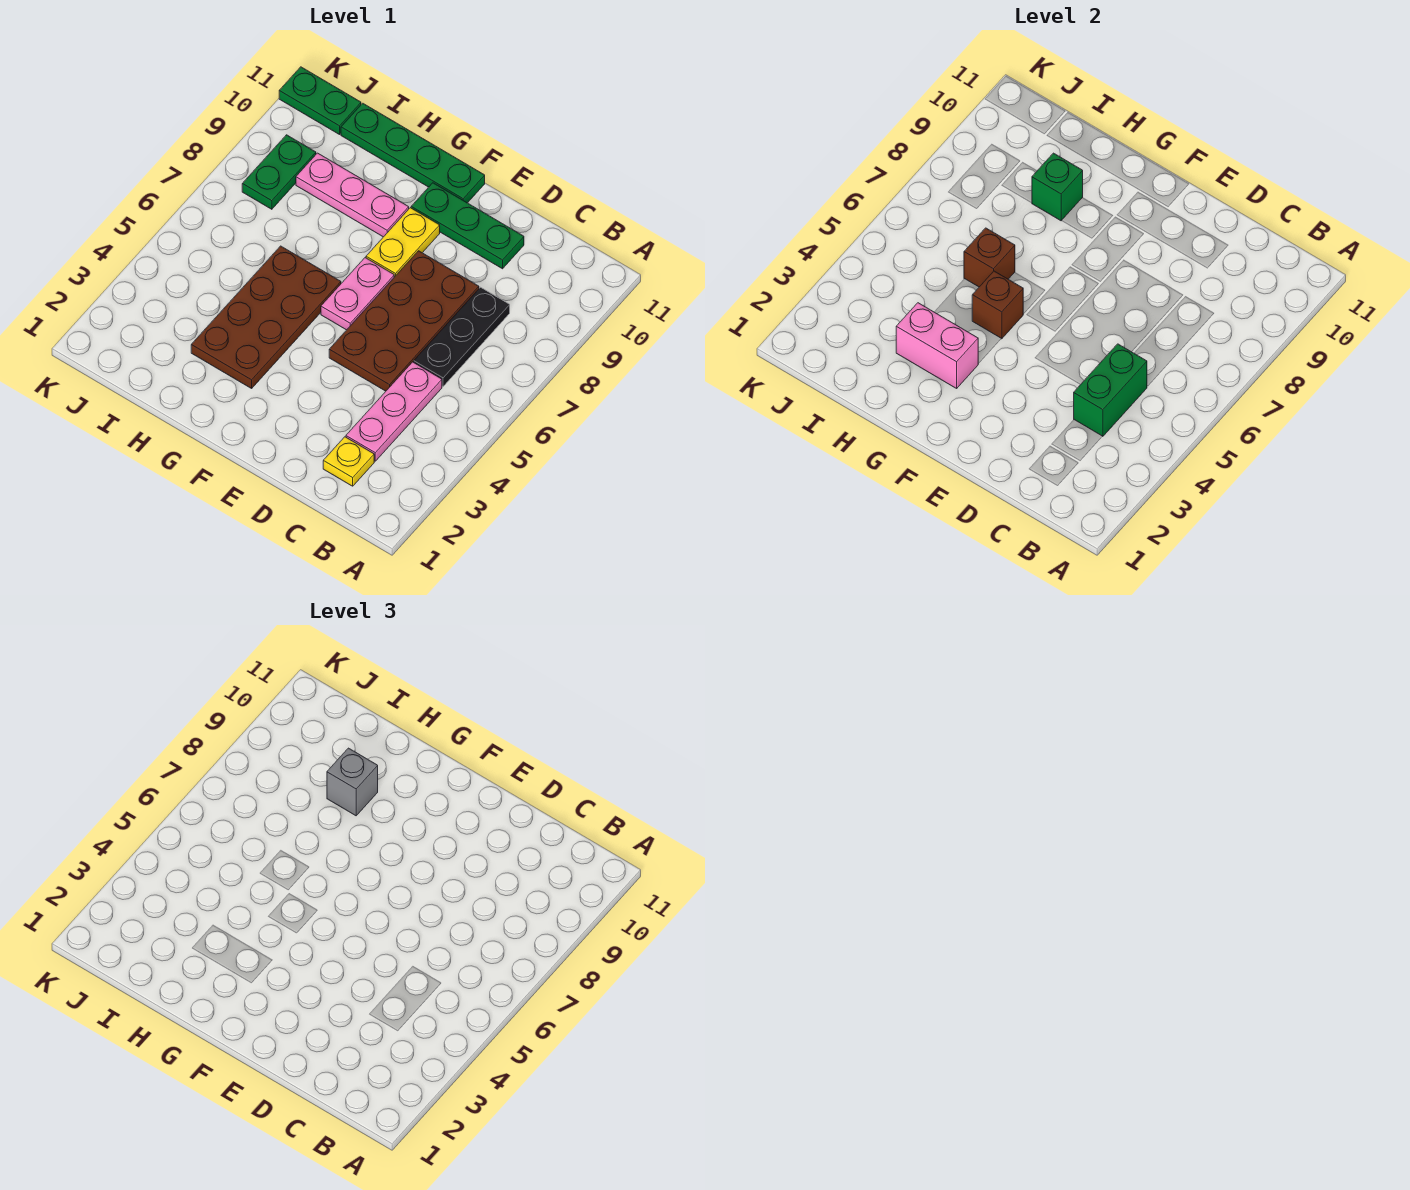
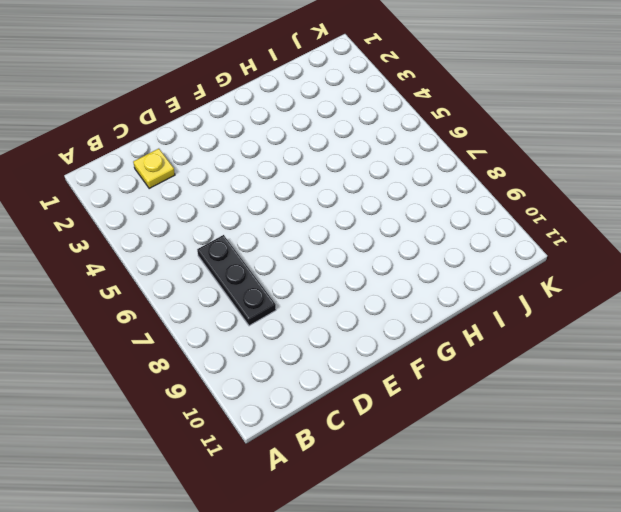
none -> pink plate C3:C5 level 1
none -> brown plate D5:E8 level 1
none -> green plate D10:F10 level 1

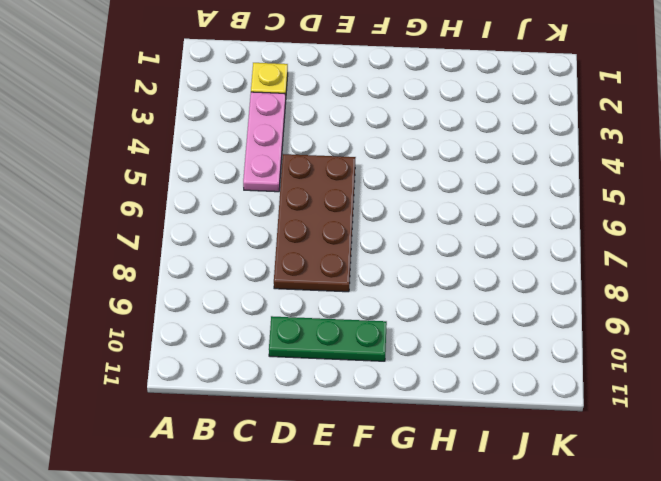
none -> black plate C6:C8 level 1
none -> pink plate F6:F7 level 1
none -> yellow plate F8:F9 level 1

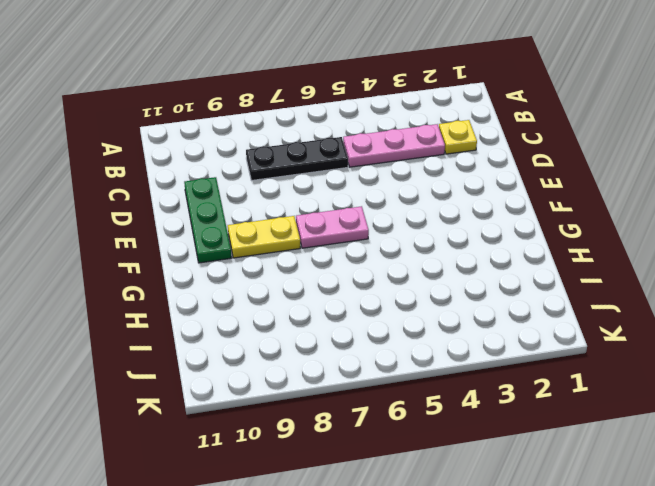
none -> brown plate D5:E8 level 1
none -> green plate F11:I11 level 1
none -> brown plate G3:H6 level 1

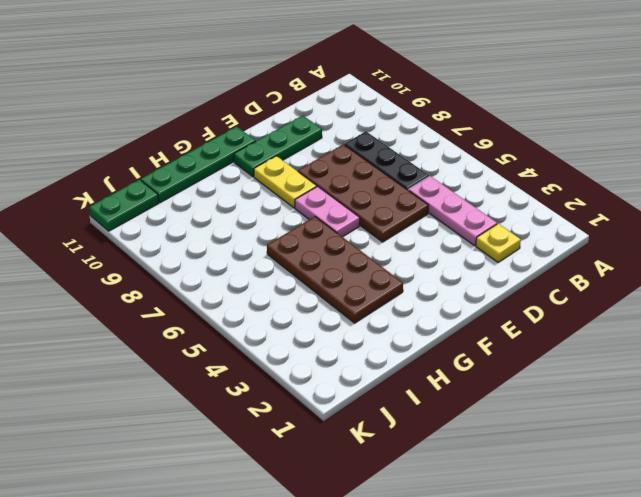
none -> pink plate G9:I9 level 1
none -> green plate J8:J9 level 1
none -> green brick C4:C5 level 2

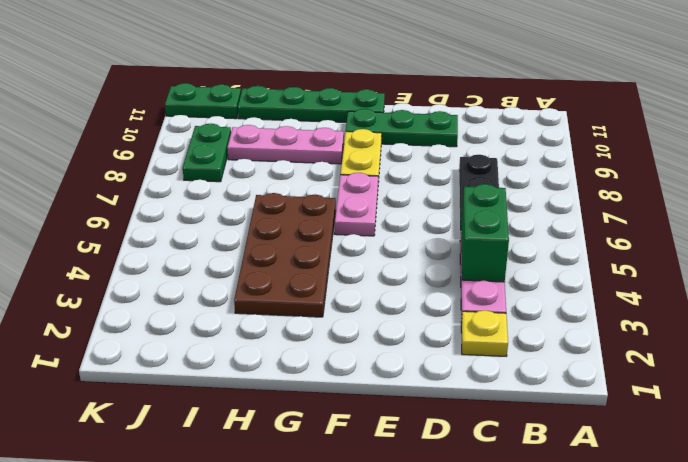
none -> brown plate D5:E8 level 1
none -> pink brick G3:H3 level 2
none -> brown brick G5 level 2

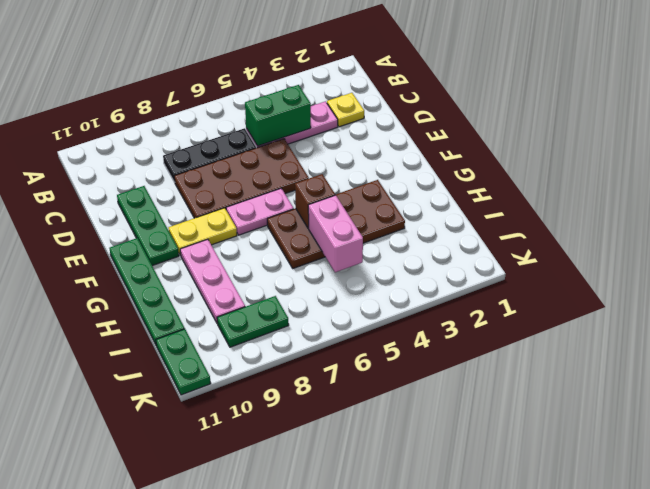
pink brick H5:I5 level 2 -> pink brick G3:H3 level 2
none -> brown brick H6 level 2
none -> green brick H9 level 2
none -> grey brick H9 level 3

